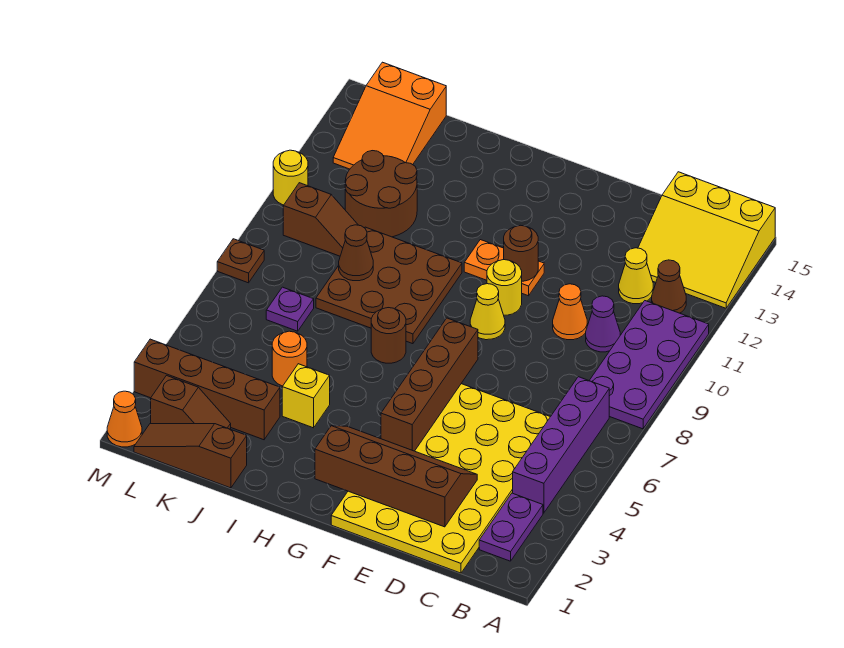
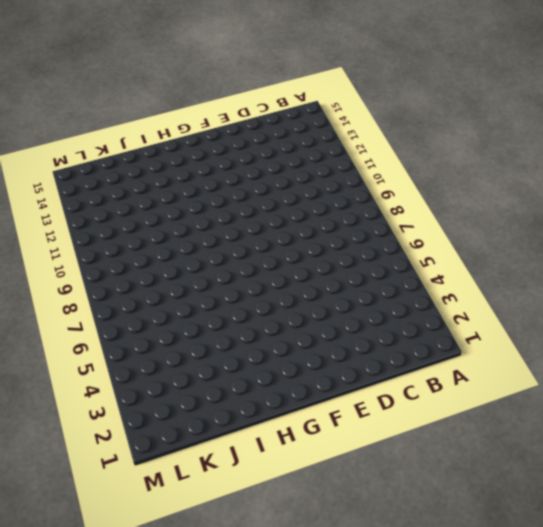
none -> purple plate A8:B11 level 1
none -> yellow slope A13:C15 level 1 top 15
none -> purple plate B2:B3 level 1
none -> purple brick B4:B7 level 1

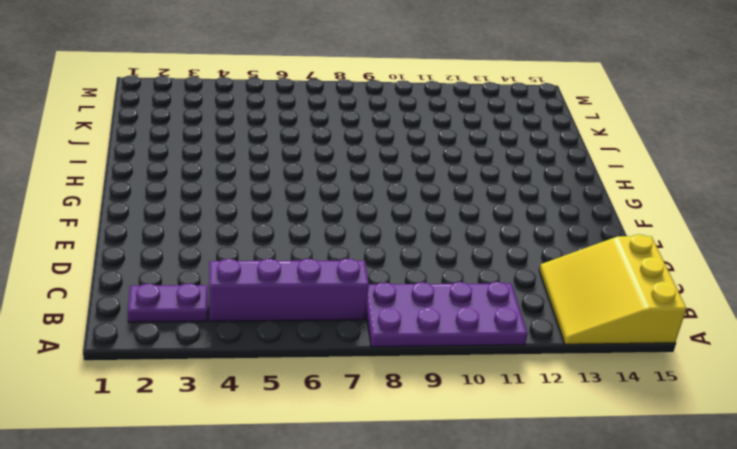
none -> brown cone B12 level 1
none -> yellow plate C1:F6 level 1
none -> purple cone C10 level 1
none -> yellow cone C12 level 1

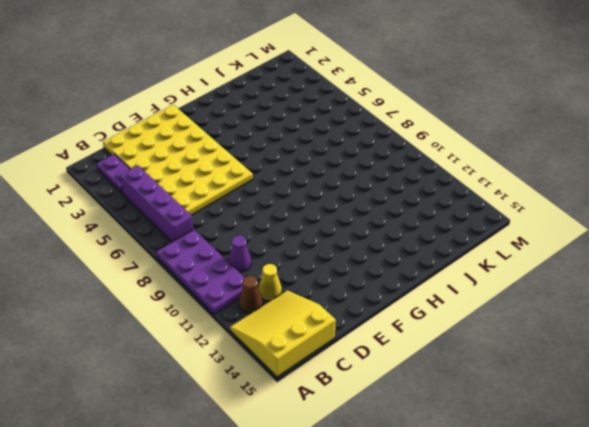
none -> orange cone D10 level 1
none -> yellow cone F9 level 1
none -> yellow round brick F10 level 1
none -> orange plate F11:G11 level 1

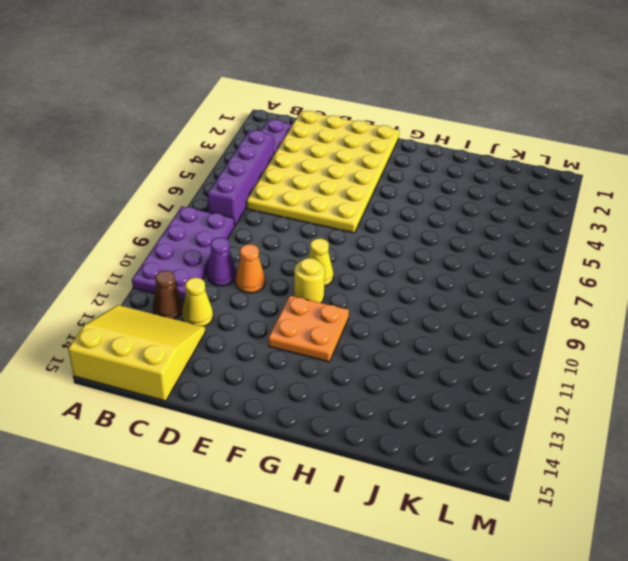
orange plate F11:G12 level 1 -> orange plate F11:G11 level 1
none -> brown round brick H7 level 1
none -> brown plate H8:J10 level 1
none -> yellow brick I4 level 1
none -> brown slope J1:L1 level 1 top J

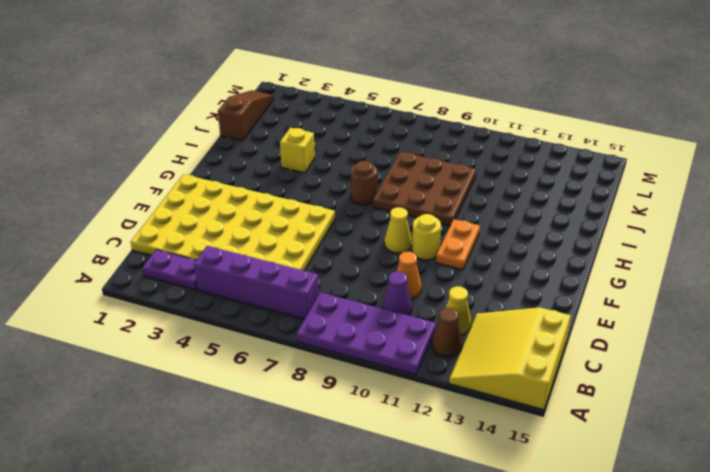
none -> brown brick J3:M3 level 1
none -> orange round brick J5 level 1
none -> brown round brick J11:K12 level 1
none -> brown slope K2:L2 level 1 top L

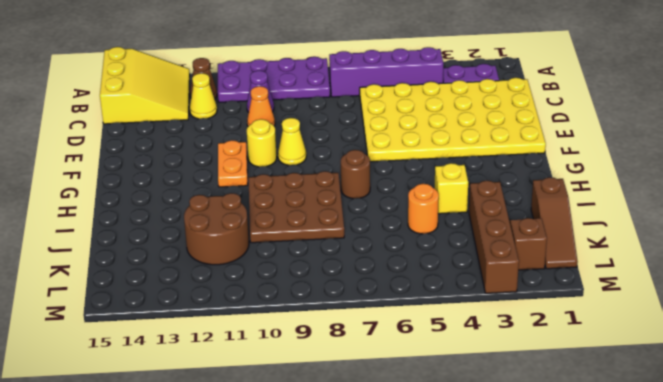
none -> purple plate K7 level 1
none -> brown slope K10:L10 level 1 top L
none -> orange slope K13:L15 level 1 top 15
none -> orange cone M1 level 1

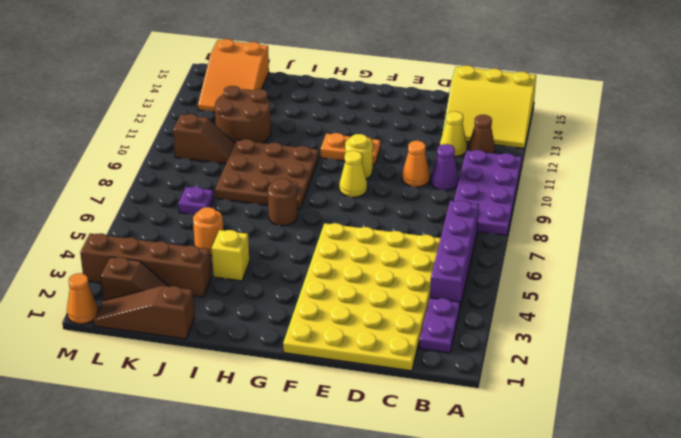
none -> brown plate M8 level 1
none -> yellow round brick M11 level 1
none -> brown slope D2:G3 level 2 top 2
none -> brown brick F4:F7 level 2

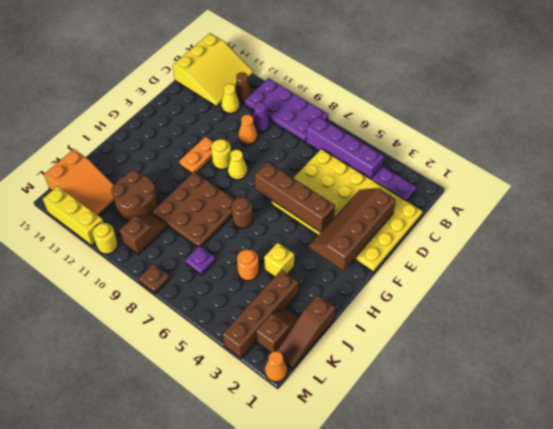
yellow brick M12:M14 level 1 -> none
none -> brown round brick F11 level 2
none -> brown cone J9 level 2

